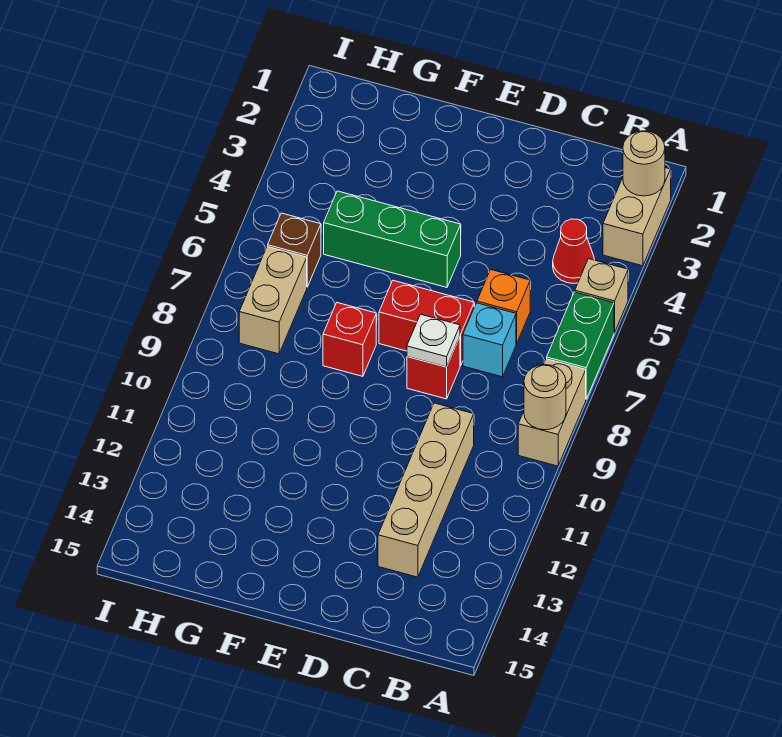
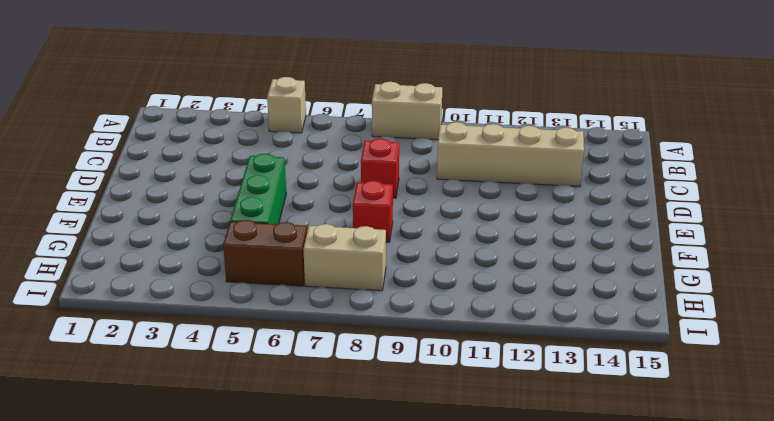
brown brick H5:H6 level 1 -> brown brick H6 level 1
none -> tan brick A2:A3 level 1
none -> green brick A6:A7 level 1
none -> red cone B4 level 1

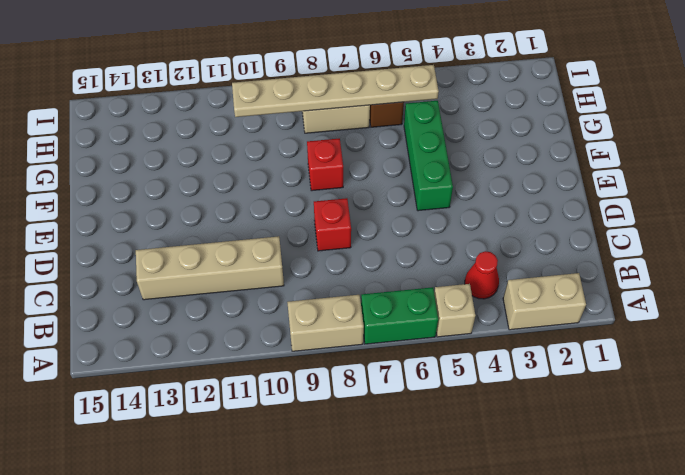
tan plate H5:H10 level 2 -> none
none -> orange brick C6 level 1
none -> cyan brick C7 level 1
none -> red brick D7:E7 level 1

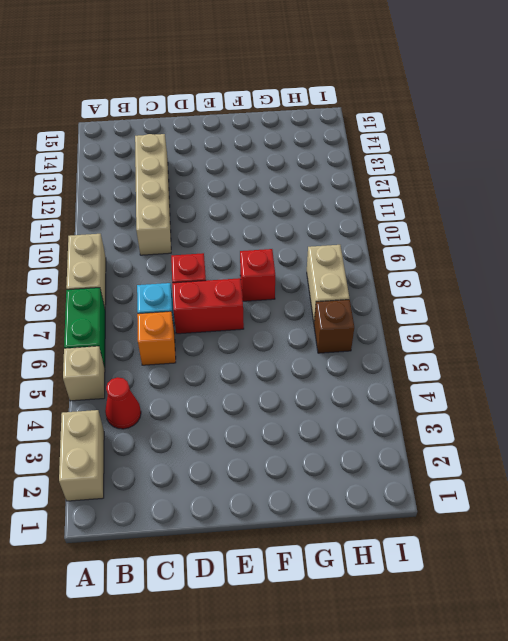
none -> green brick E5:G5 level 1
none -> tan round brick A2 level 2
none -> tan round brick A9 level 2

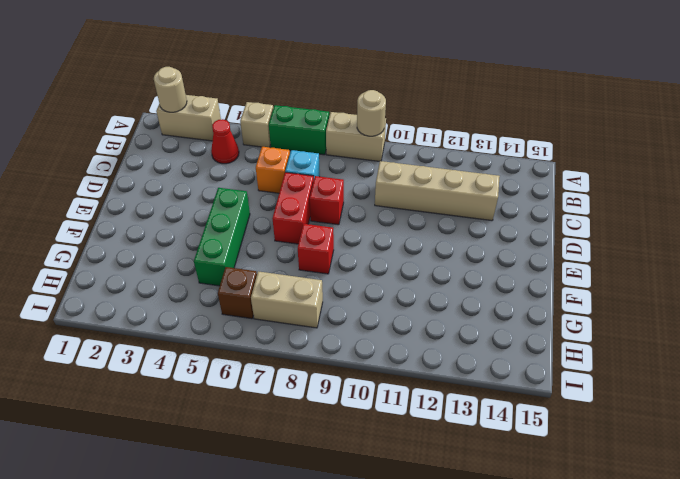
none -> white plate D8 level 2

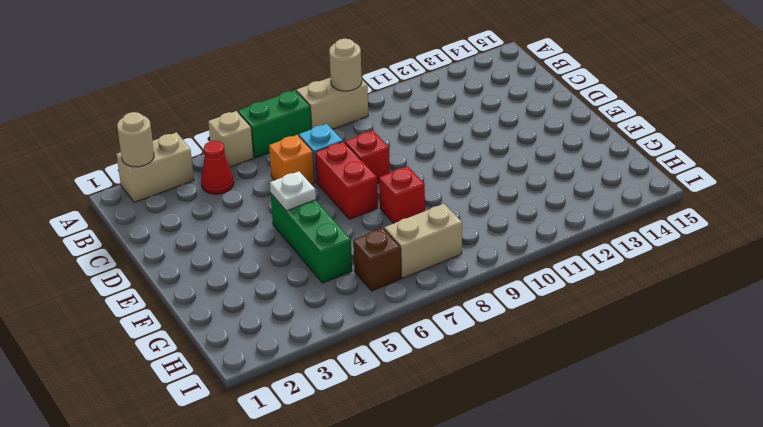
white plate E5 level 2 -> white plate D8 level 2
none -> tan brick C10:C13 level 1

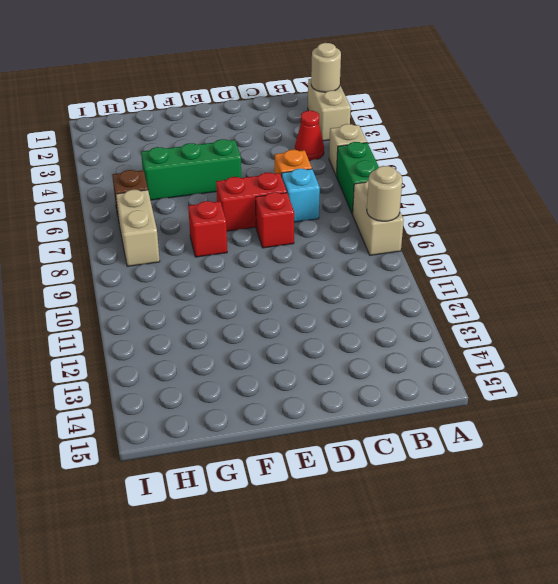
none -> tan brick C10:C13 level 1
none -> white plate D8 level 2

